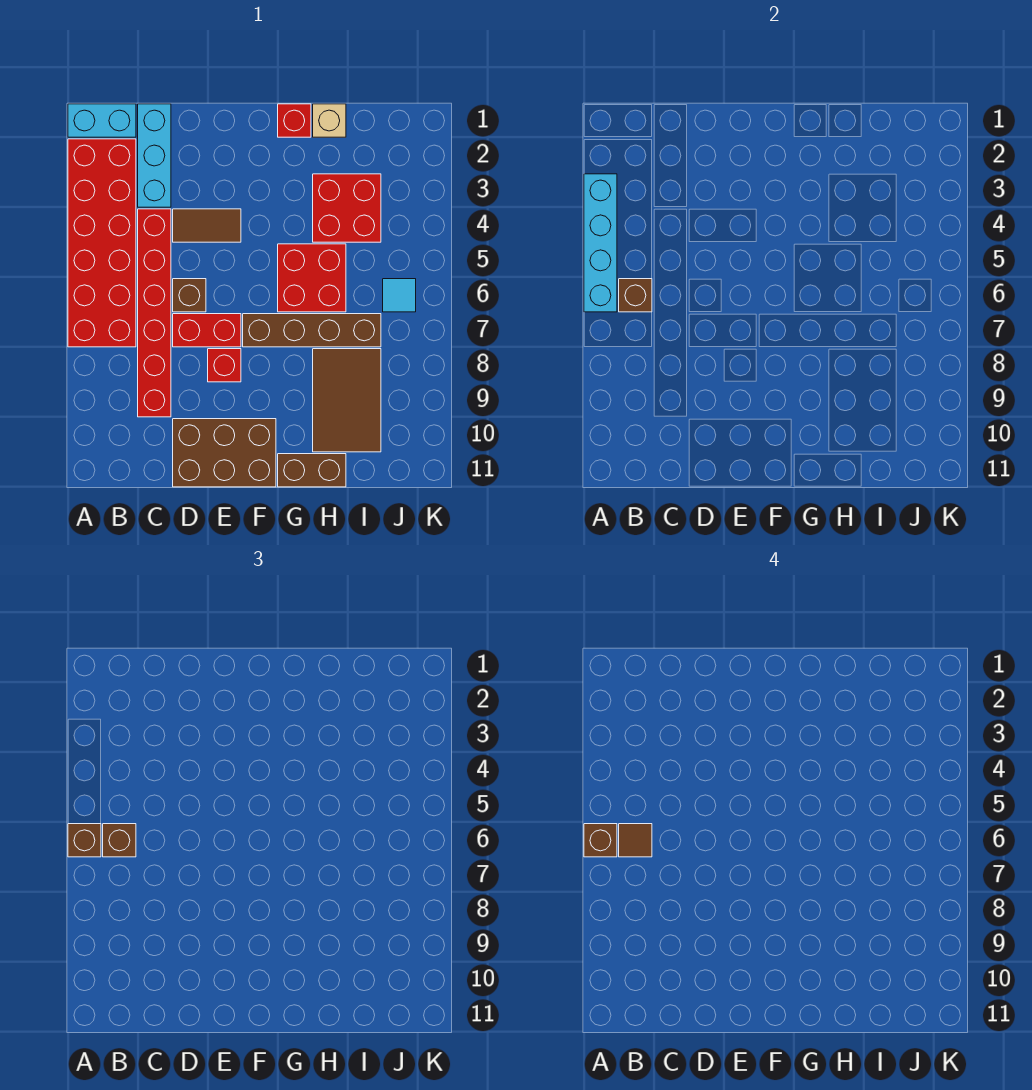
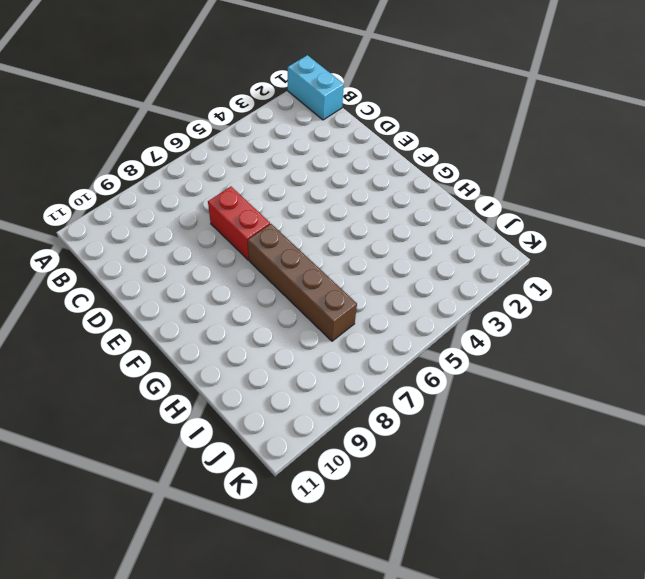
none -> red brick A2:B7 level 1
none -> cyan brick C1:C3 level 1
none -> red brick C4:C9 level 1

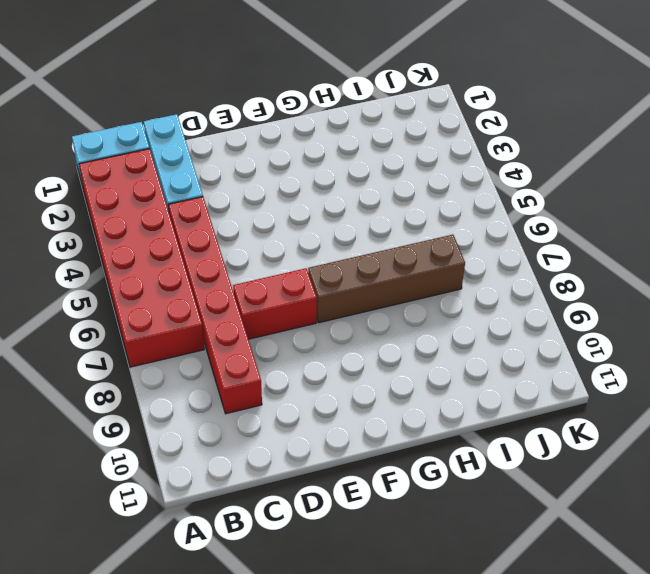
none -> brown tile D4:E4 level 1
none -> brown brick D6 level 1
none -> brown brick D10:F11 level 1

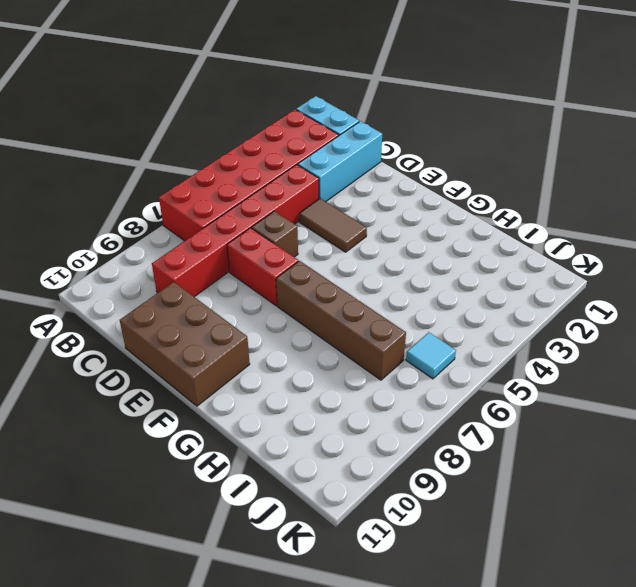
none -> red brick E8 level 1
none -> red brick G1 level 1
none -> red brick G5:H6 level 1

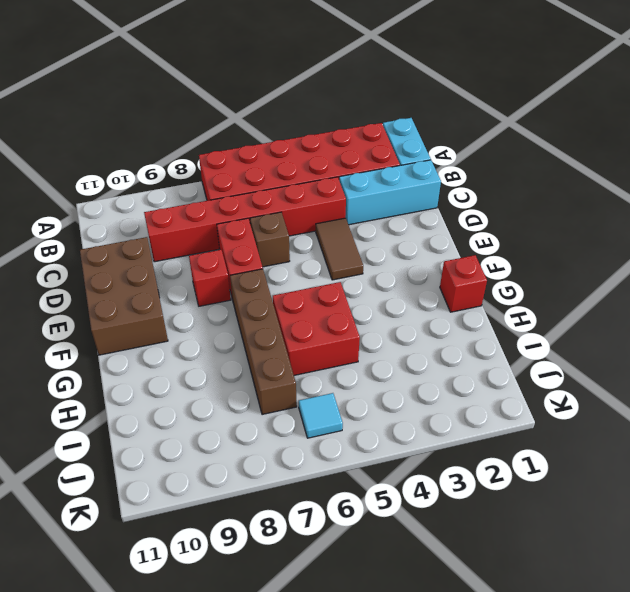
none -> brown brick G11:H11 level 1
none -> tan brick H1 level 1
none -> red brick H3:I4 level 1

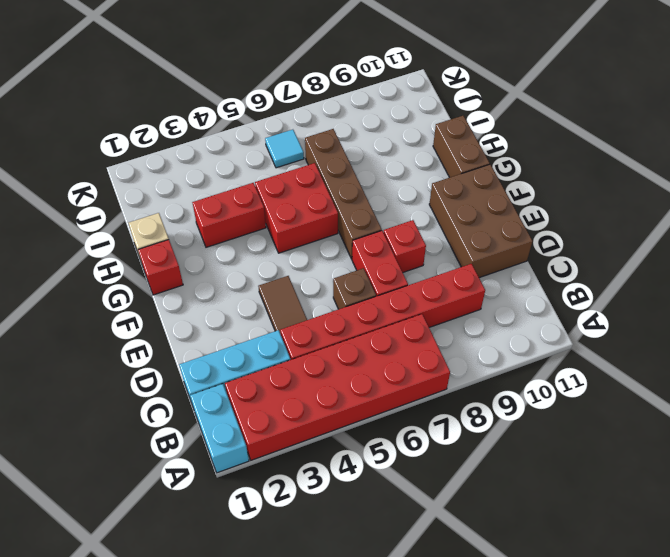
red brick H3:H4 level 1 -> red brick H3:I4 level 1
none -> brown tile H8:I10 level 1
none -> cyan brick A3:A6 level 2
none -> brown brick B6 level 2

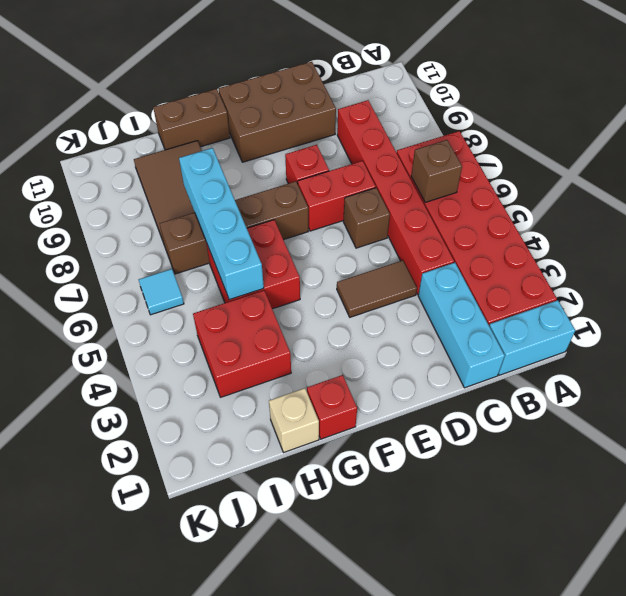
cyan brick H5:H8 level 2 -> cyan brick A3:A6 level 2
none -> brown brick A6 level 3
none -> brown brick B6 level 3
none -> brown brick A6 level 4

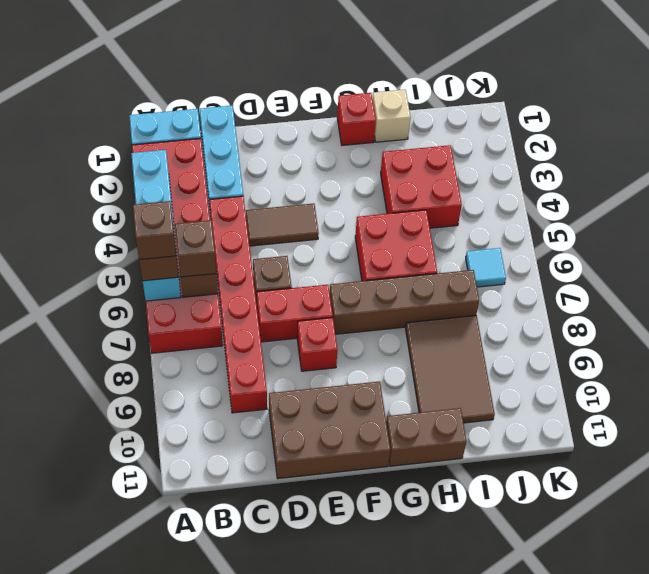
none -> brown tile B6 level 4

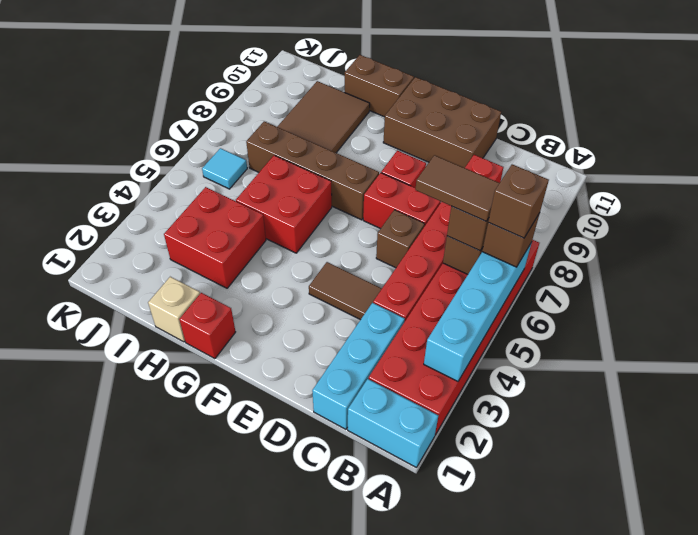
brown tile B6:C6 level 4 -> brown tile B6 level 4

